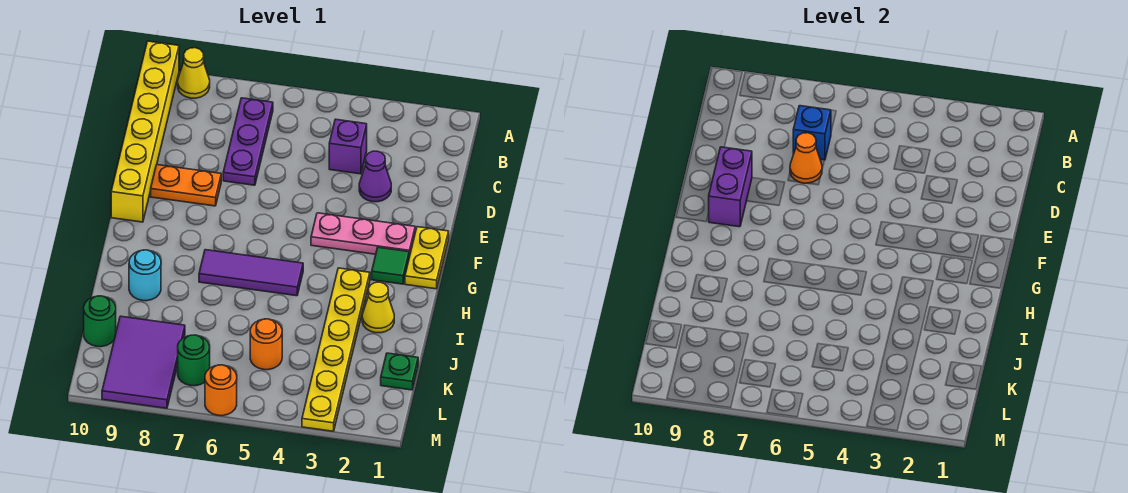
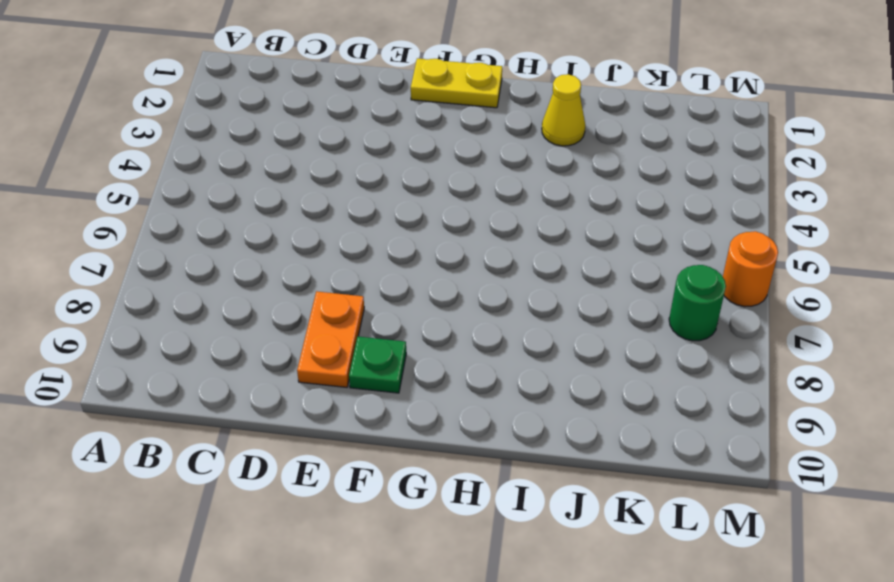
green plate F9 level 1 -> green plate K1 level 1
none -> yellow cone A9 level 1
none -> yellow brick A10:F10 level 1
none -> purple plate B7:D7 level 1

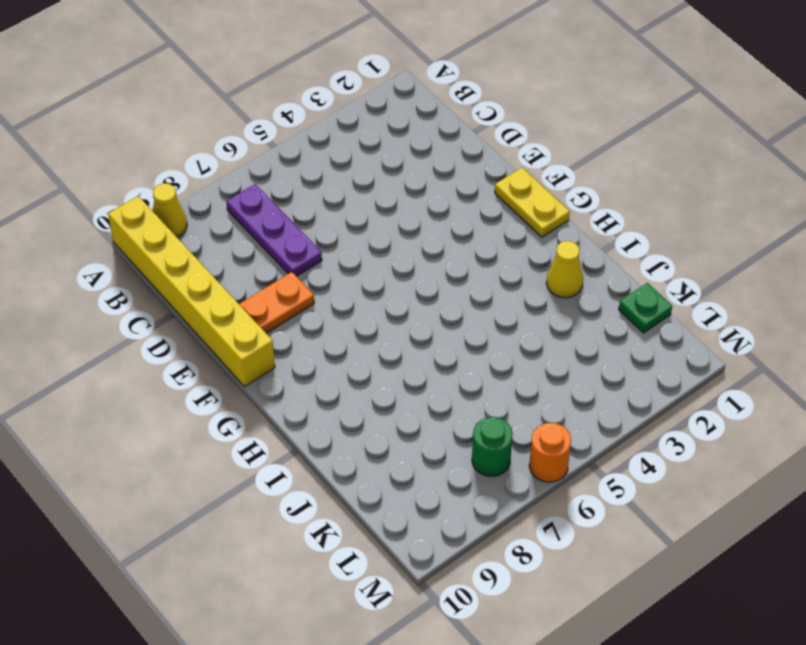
none -> purple brick C4 level 1
none -> purple cone D3 level 1
none -> pink plate F2:F4 level 1

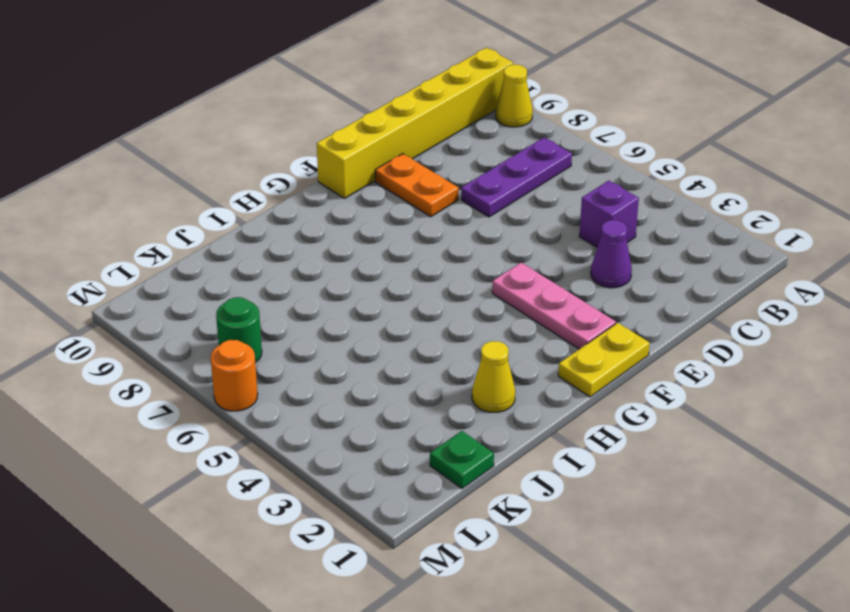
none -> green tile G2 level 1
none -> yellow plate H3:M3 level 1
none -> purple tile H5:H7 level 1

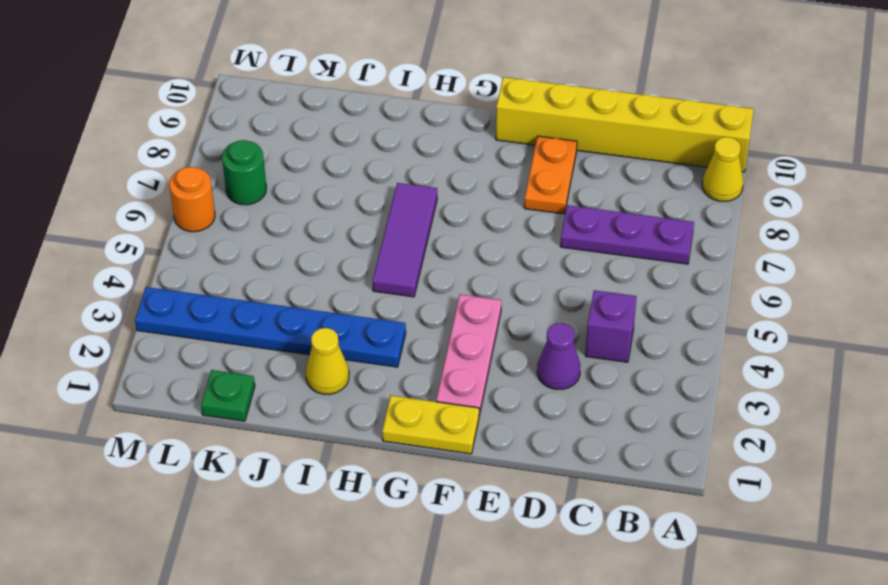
blue plate H3:M3 level 1 -> yellow plate H3:M3 level 1
none -> green tile G2 level 1
none -> cyan round brick I9 level 1
none -> orange round brick K5 level 1

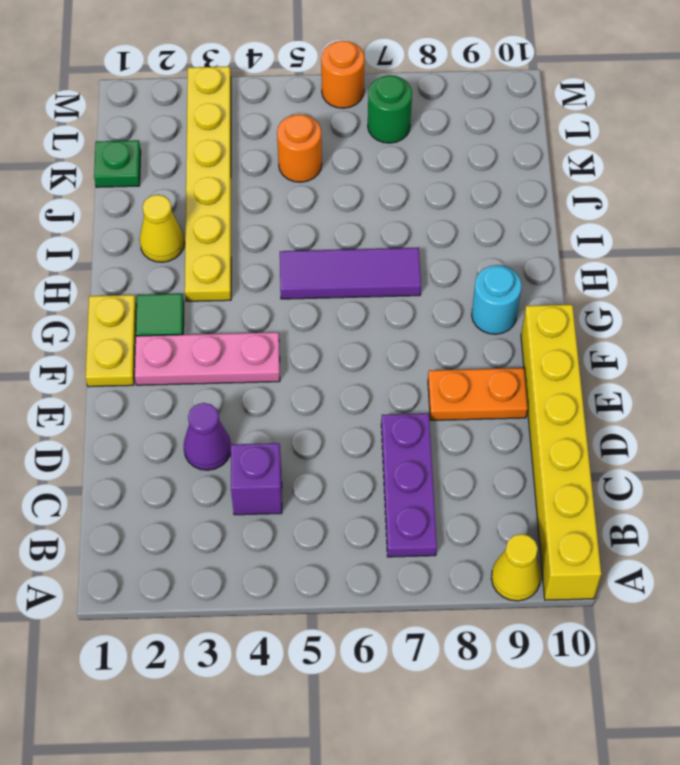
cyan round brick G9 level 1 -> cyan round brick I9 level 1
none -> purple tile K8:M9 level 1
none -> green round brick K10 level 1
none -> blue brick C7 level 2

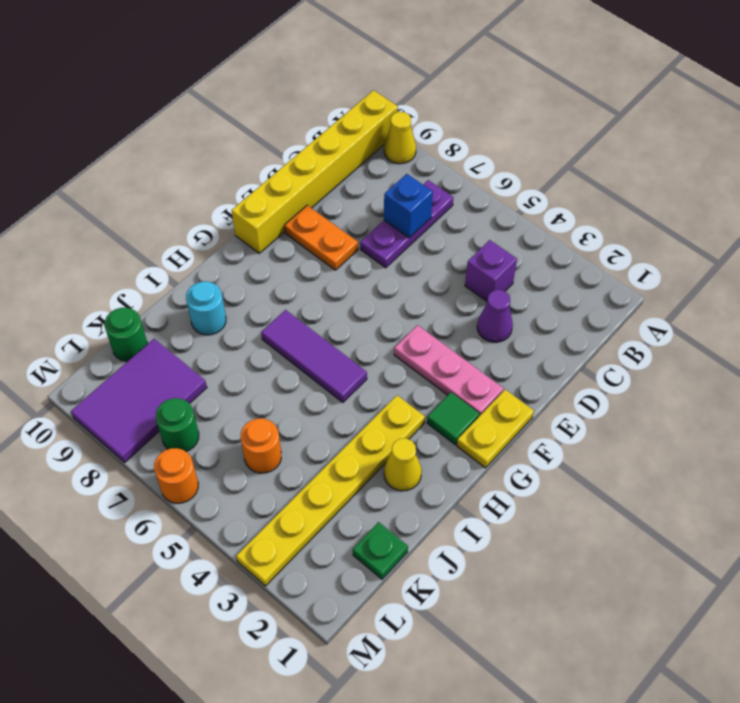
none -> orange cone D7 level 2
none -> purple brick E9:F9 level 2

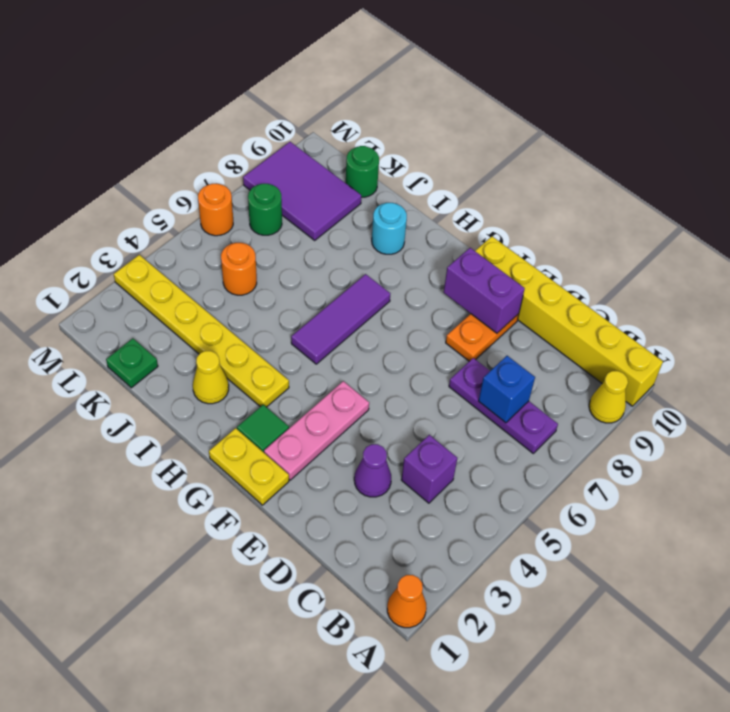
orange cone A1 level 1 -> orange cone D7 level 2

